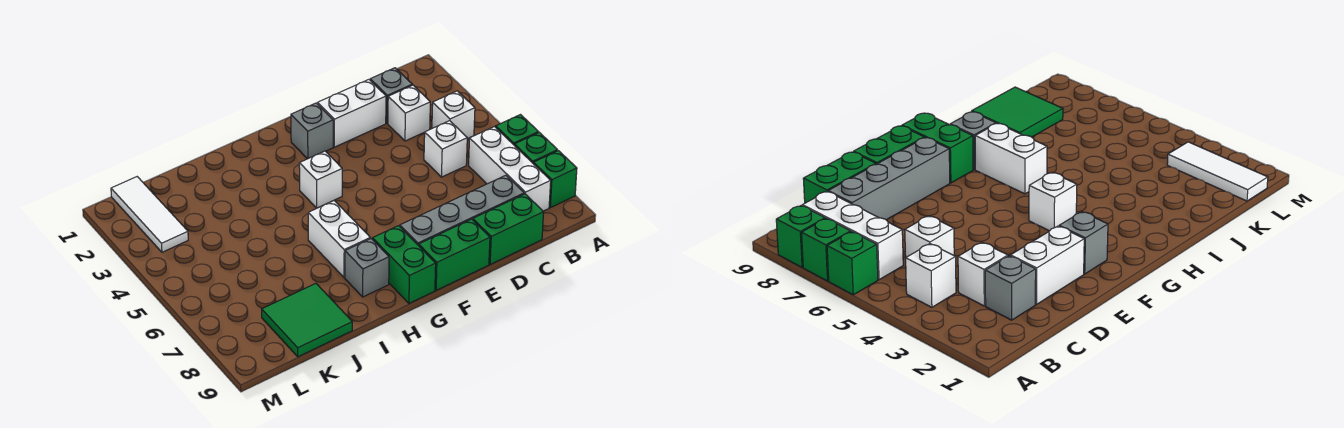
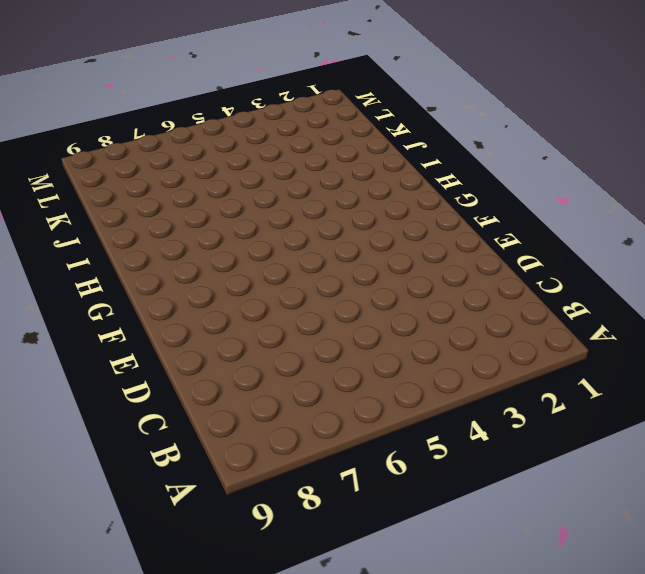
none -> green brick A6 level 1
none -> green brick A7 level 1
none -> green brick A8 level 1

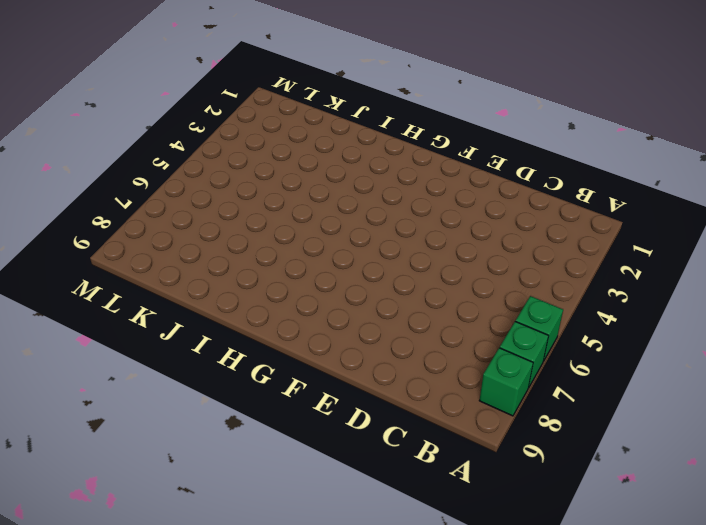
none -> white brick B4 level 1
none -> white brick B6:B8 level 1
none -> grey brick C2 level 1

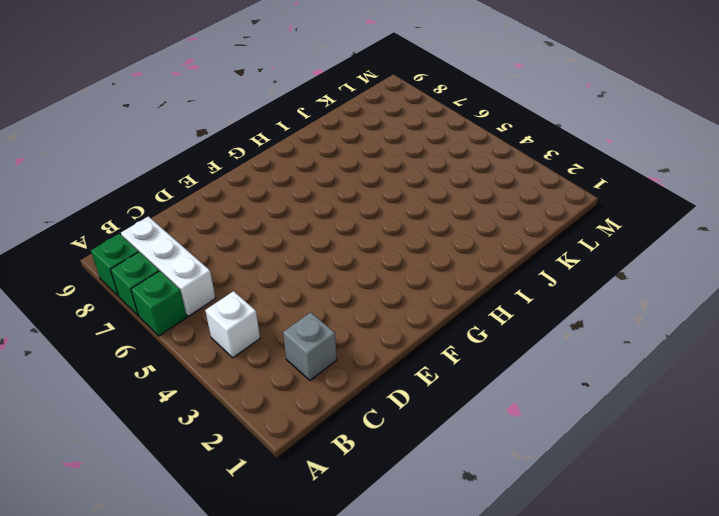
none -> white brick C3 level 1
none -> white brick C5 level 1
none -> grey brick C8:F8 level 1

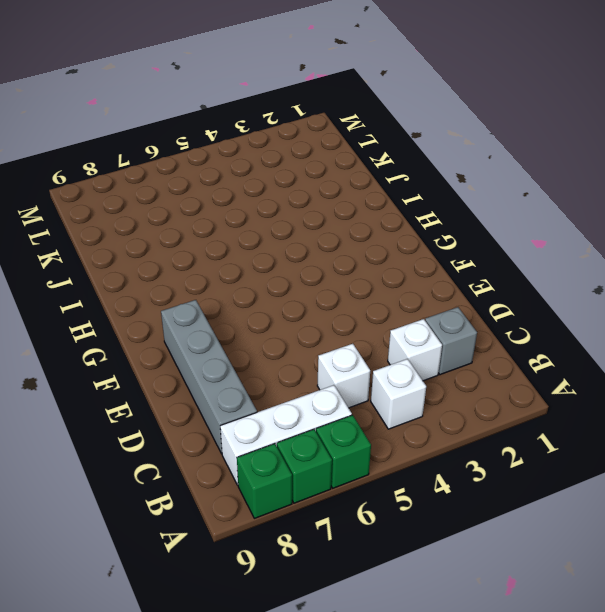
none -> green brick C9:D9 level 1
none -> white brick D2:E2 level 1
none -> green brick E9:F9 level 1

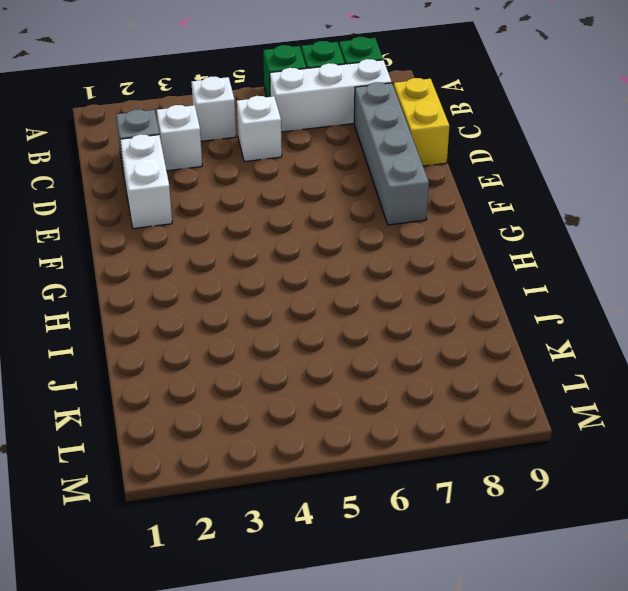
yellow brick C9:D9 level 1 -> green brick C9:D9 level 1
none -> green brick E9:F9 level 1
none -> grey brick F2 level 1
none -> white brick G4 level 1

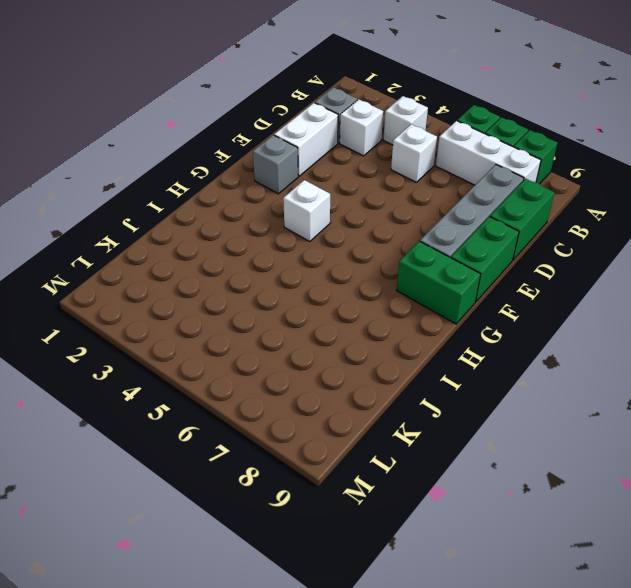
none -> white brick H6:H7 level 1
none -> grey brick H8 level 1
none -> green tile J8:K9 level 1

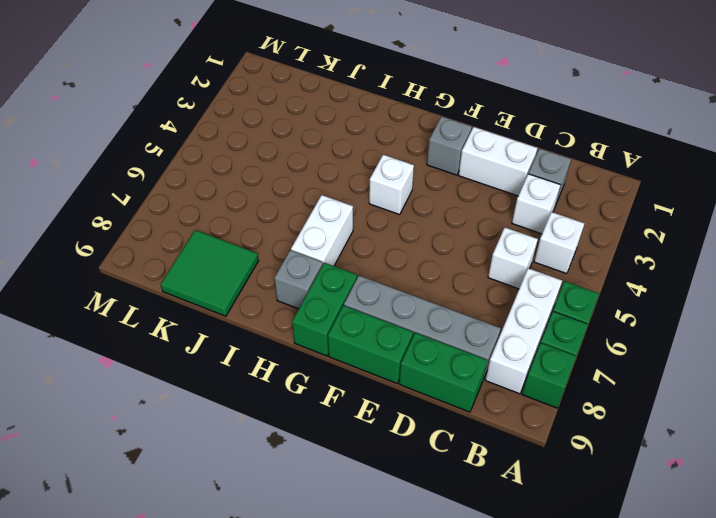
none -> white tile L1:L3 level 1

